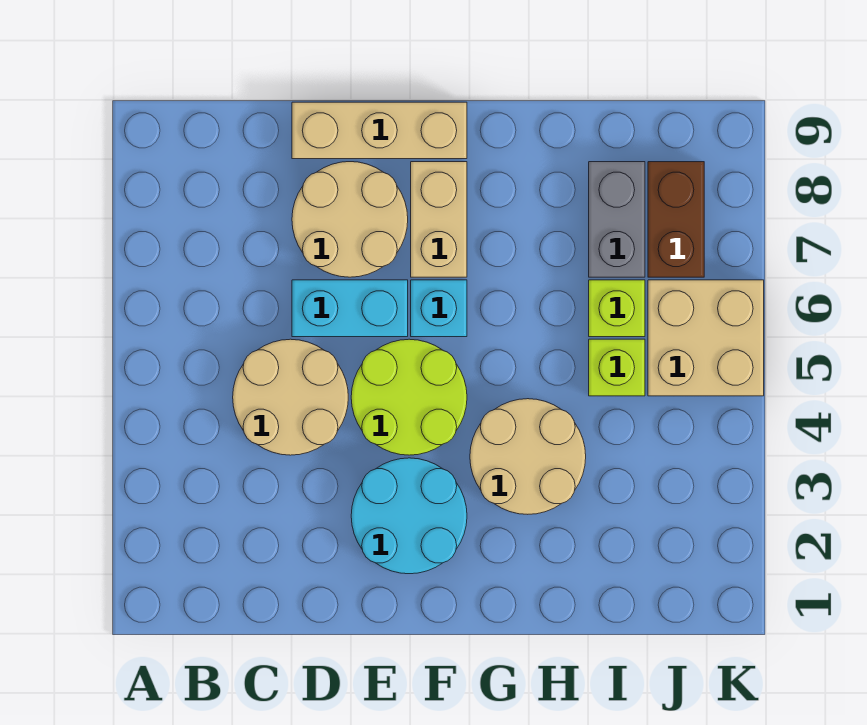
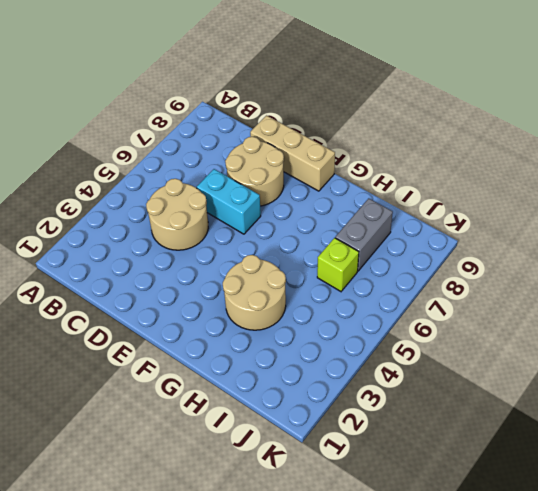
none -> cyan round brick E2:F3 level 1
none -> lime round brick E4:F5 level 1
none -> cyan brick F6 level 1

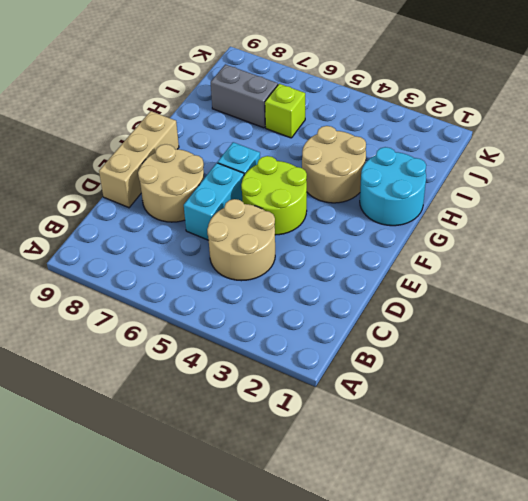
cyan round brick G1:H2 level 1 -> cyan round brick E2:F3 level 1
none -> tan brick F7:F8 level 1
none -> lime brick I5 level 1
none -> tan brick J5:K6 level 1

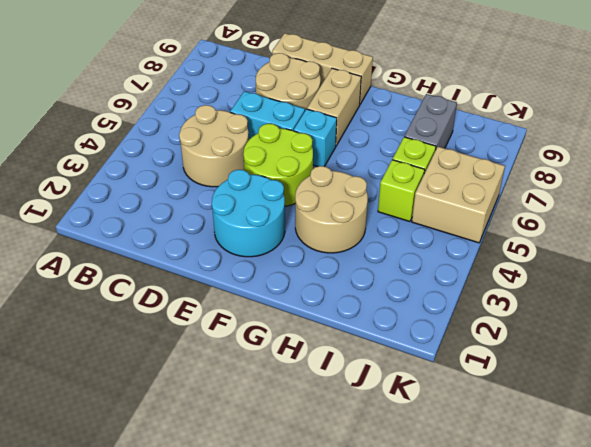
none -> brown brick J7:J8 level 1

